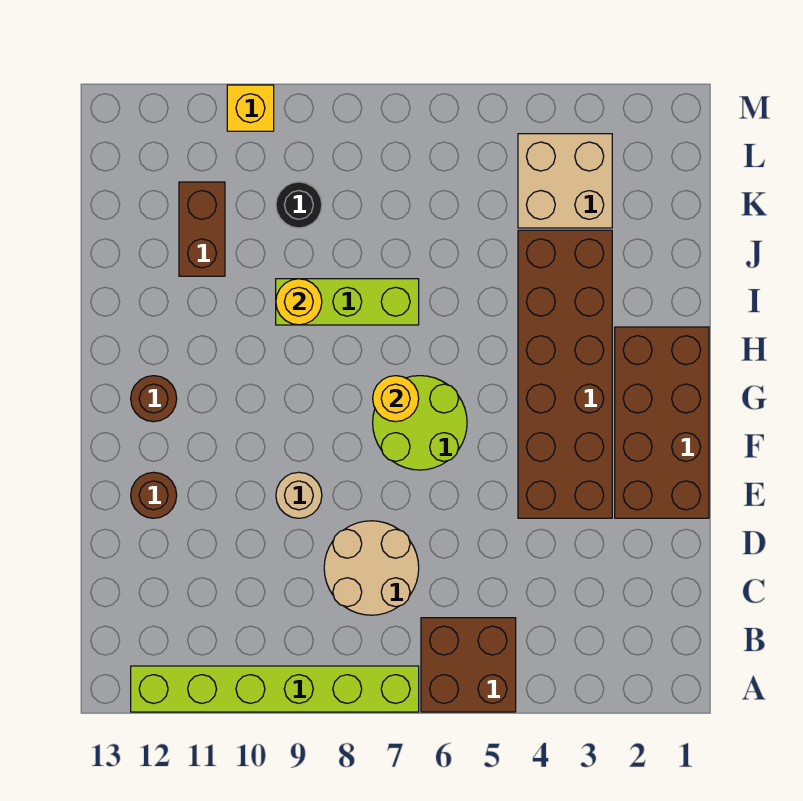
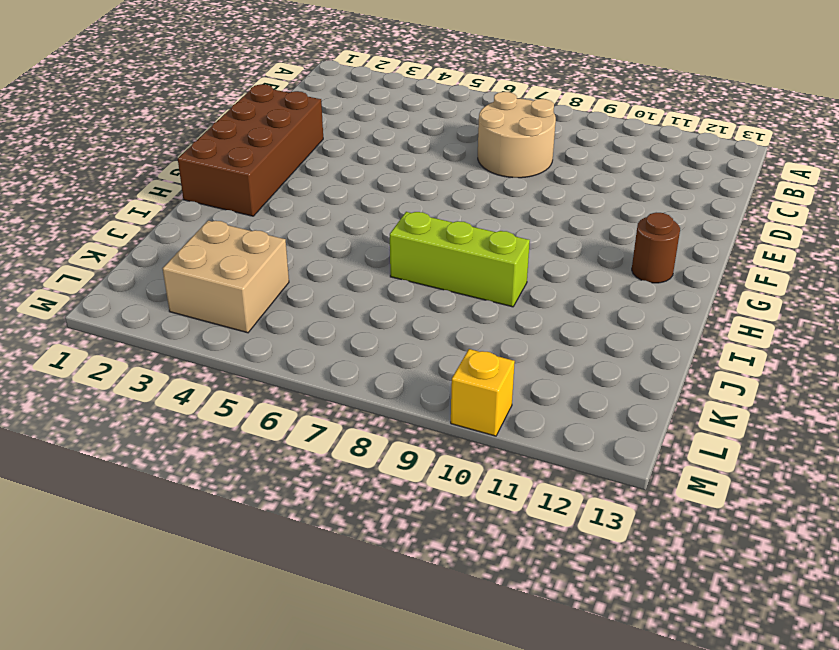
none -> brown brick A5:B6 level 1
none -> lime brick A7:A12 level 1
none -> brown brick E3:J4 level 1

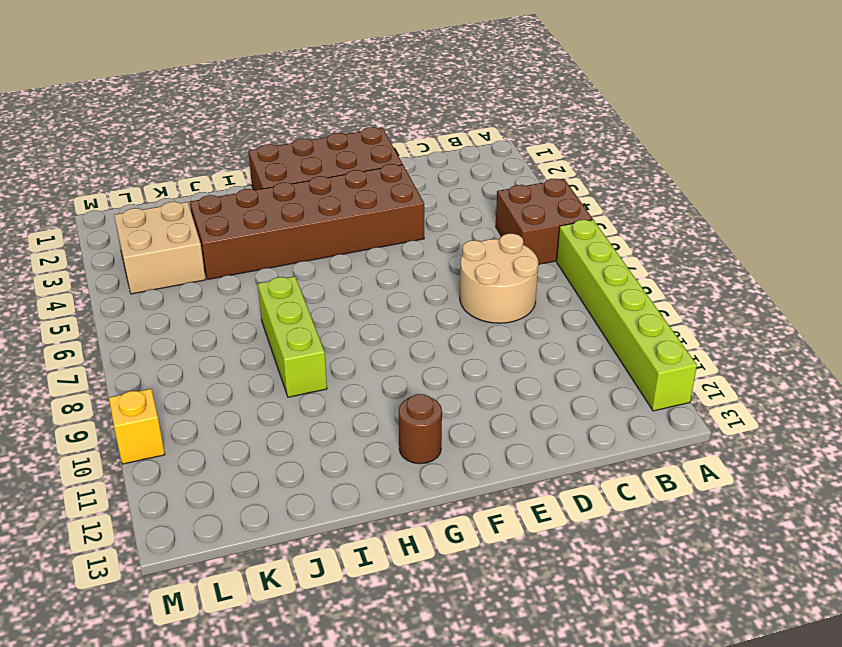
none -> tan round brick E9 level 1
none -> brown round brick E12 level 1
none -> lime round brick F6:G7 level 1

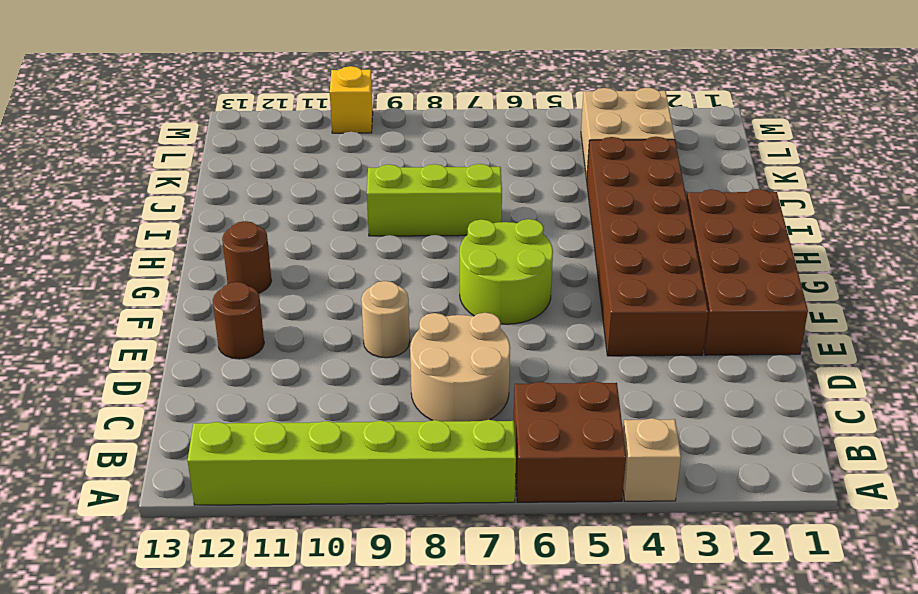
tan brick A4 level 1 -> none
none -> brown brick J11:K11 level 1
none -> black round brick K9 level 1
none -> yellow round brick G7 level 2

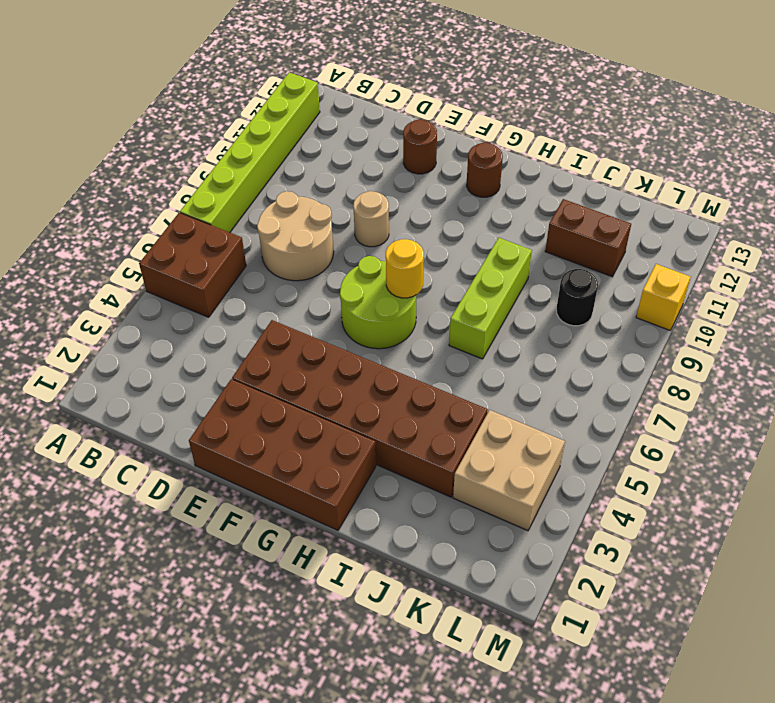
none -> yellow round brick I9 level 2

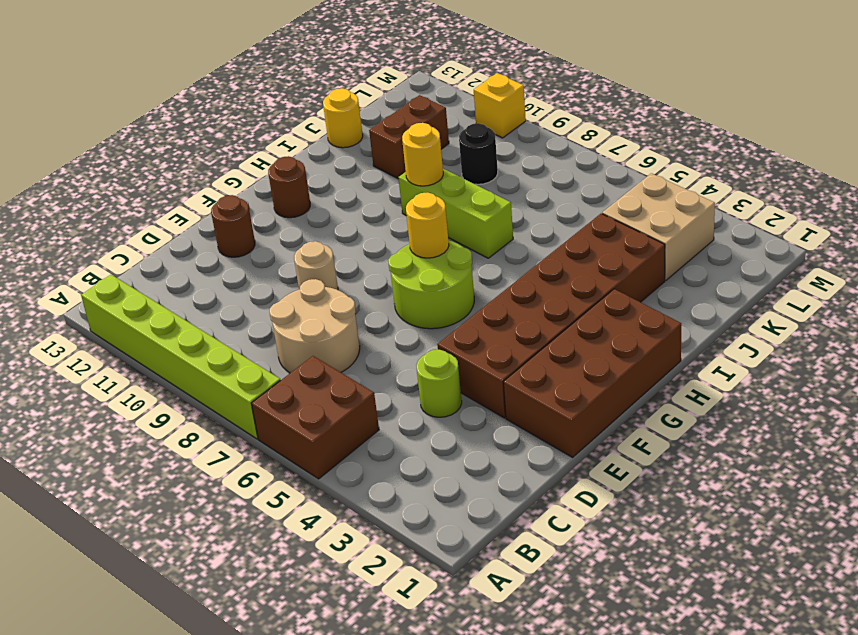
lime round brick D4 level 1 -> none
yellow round brick J13 level 1 -> none

